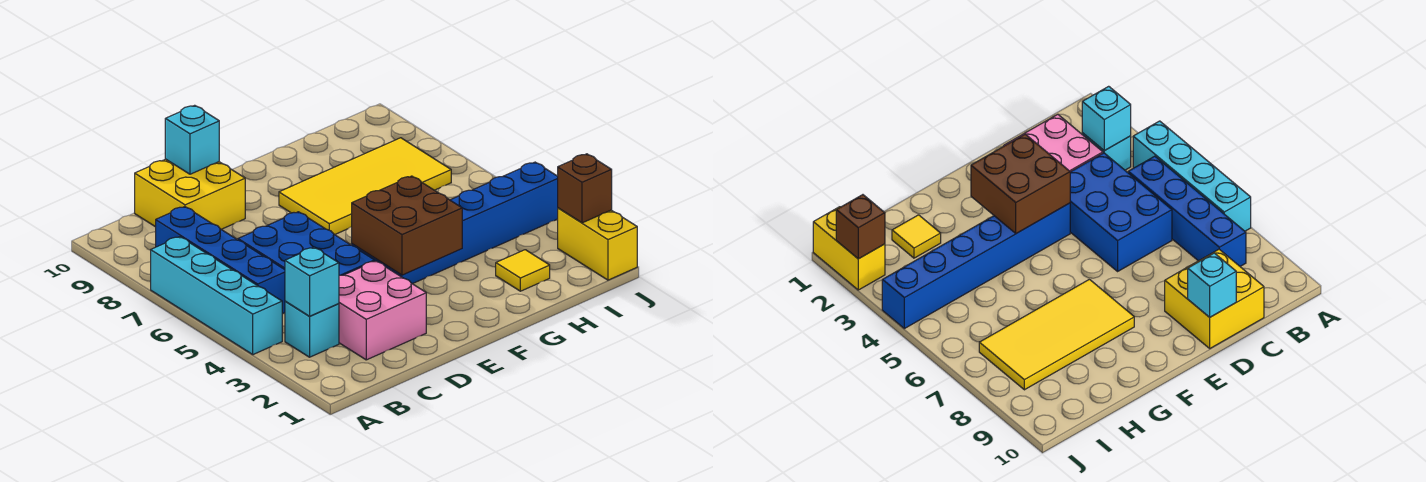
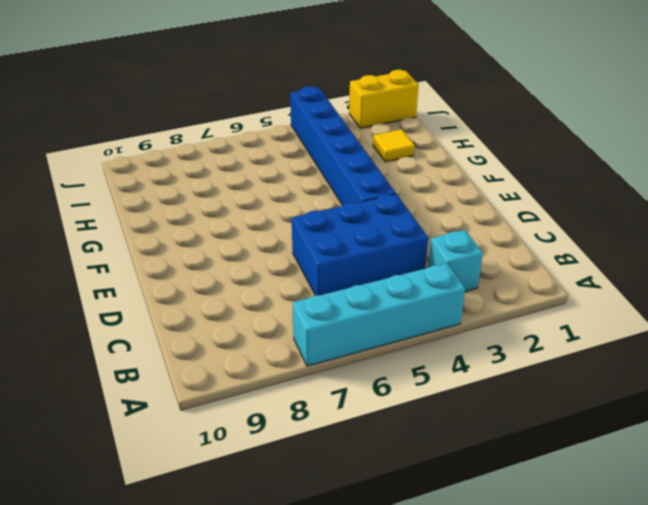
none -> blue brick B5:B8 level 1
none -> pink brick C2:D3 level 1
none -> yellow brick C9:D10 level 1

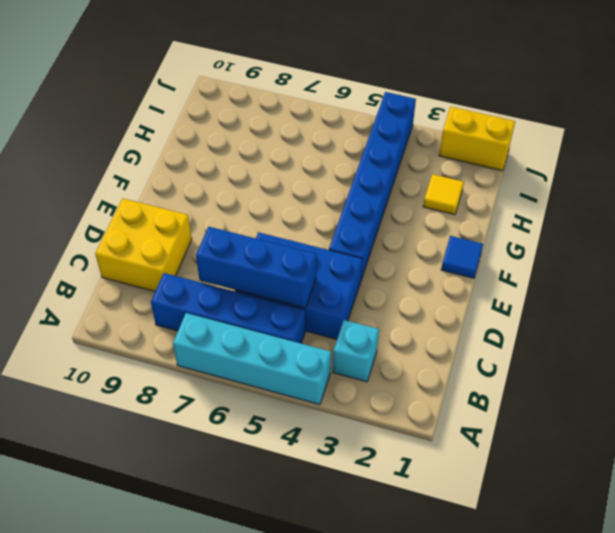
blue brick C5:C7 level 2 -> none
blue tile F1 level 1 -> none
none -> pink brick C2:D3 level 1
none -> yellow tile F7:I8 level 1
none -> cyan brick B3 level 2

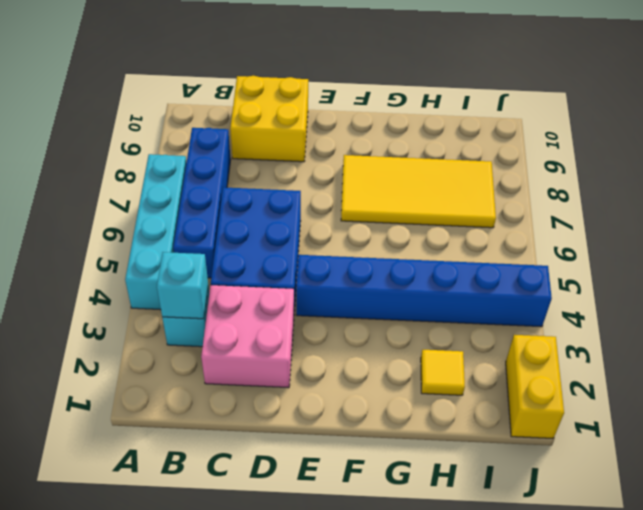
none -> cyan brick D10 level 2
none -> brown brick E3:F4 level 2
none -> brown brick J2 level 2

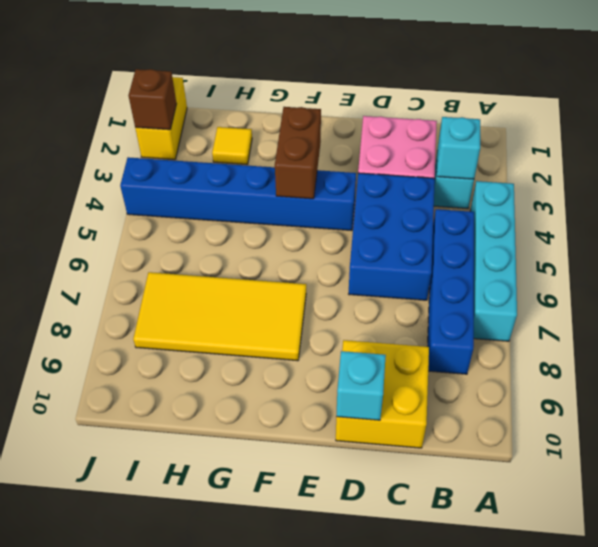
brown brick F3:F4 level 2 -> brown brick E3:F4 level 2

